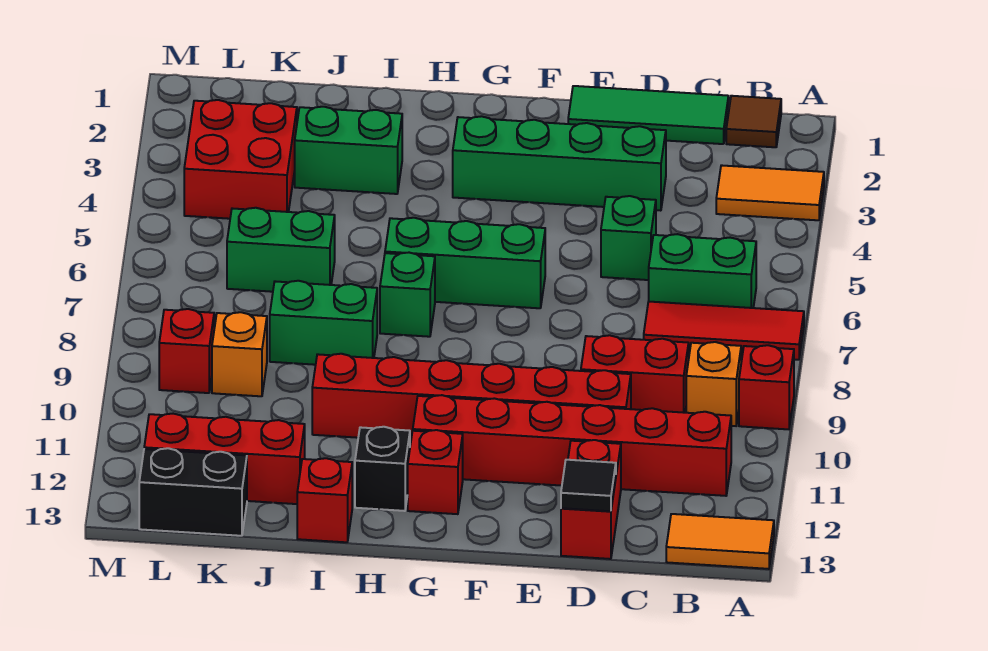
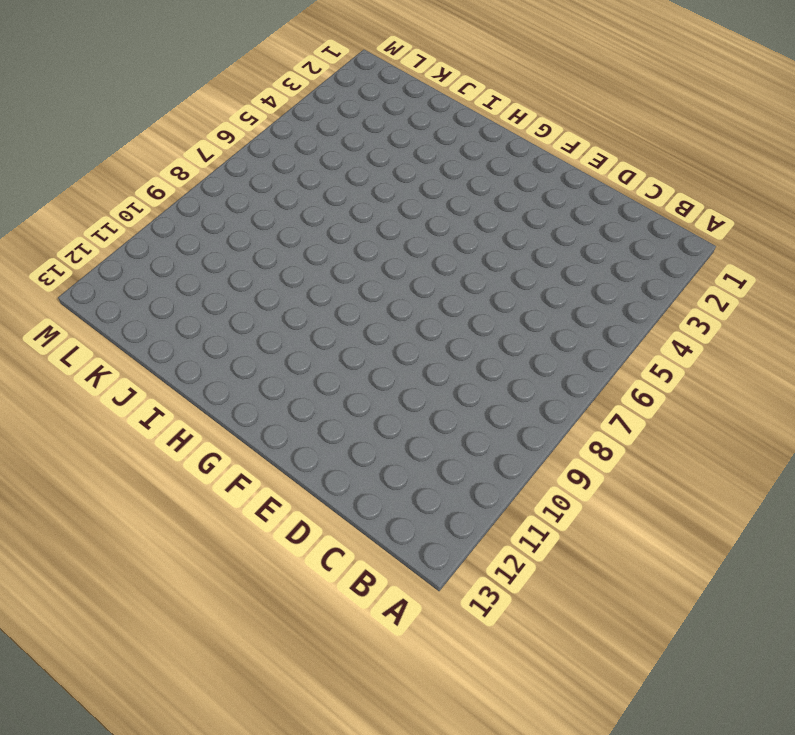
none -> orange tile A3:B3 level 1
none -> red tile A7:C7 level 1
none -> red brick A9 level 1

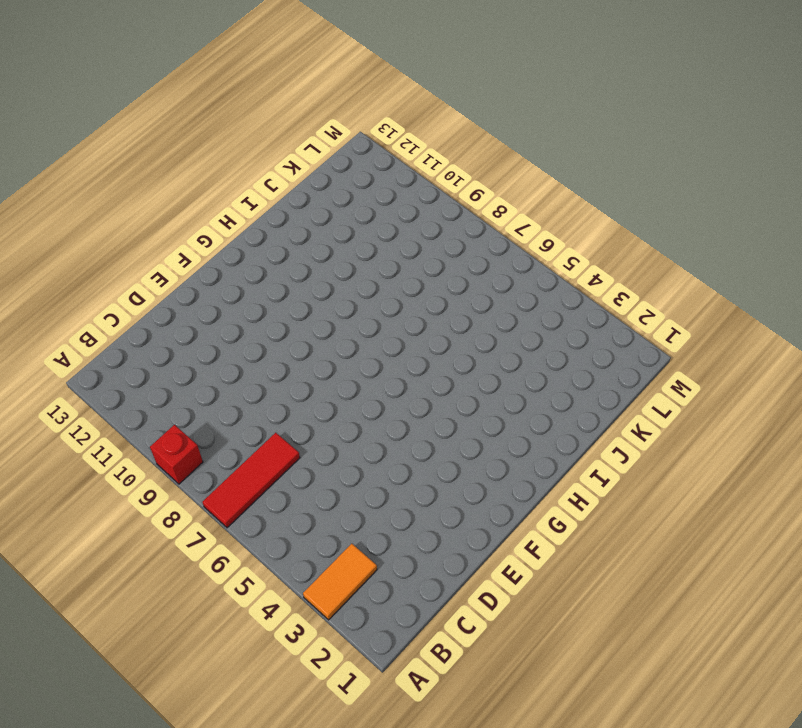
none -> orange tile A13:B13 level 1
none -> brown tile B1 level 1
none -> green brick B6:C6 level 1

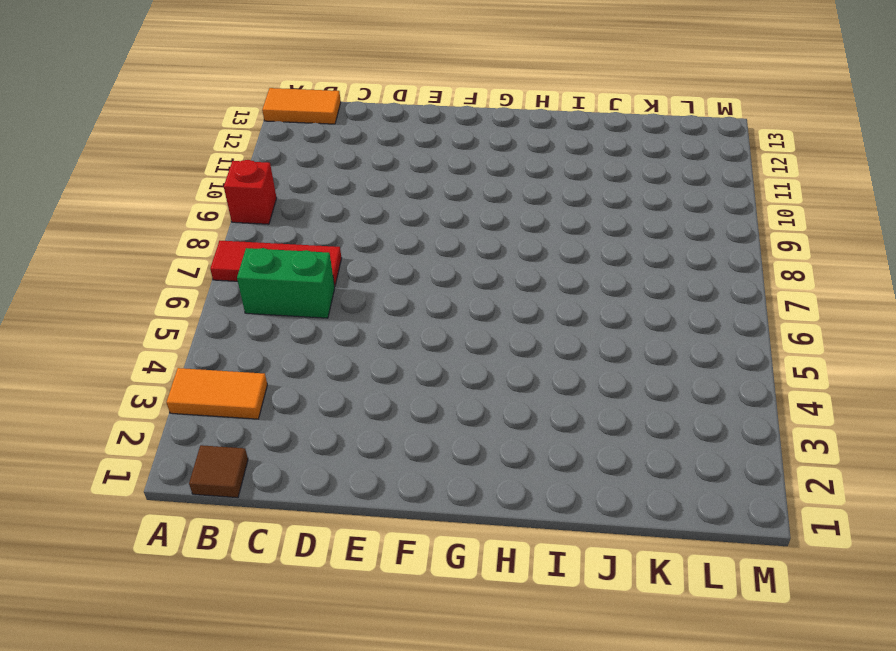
none -> orange brick B9 level 1
none -> red brick B11:G11 level 1
none -> green tile C1:E1 level 1

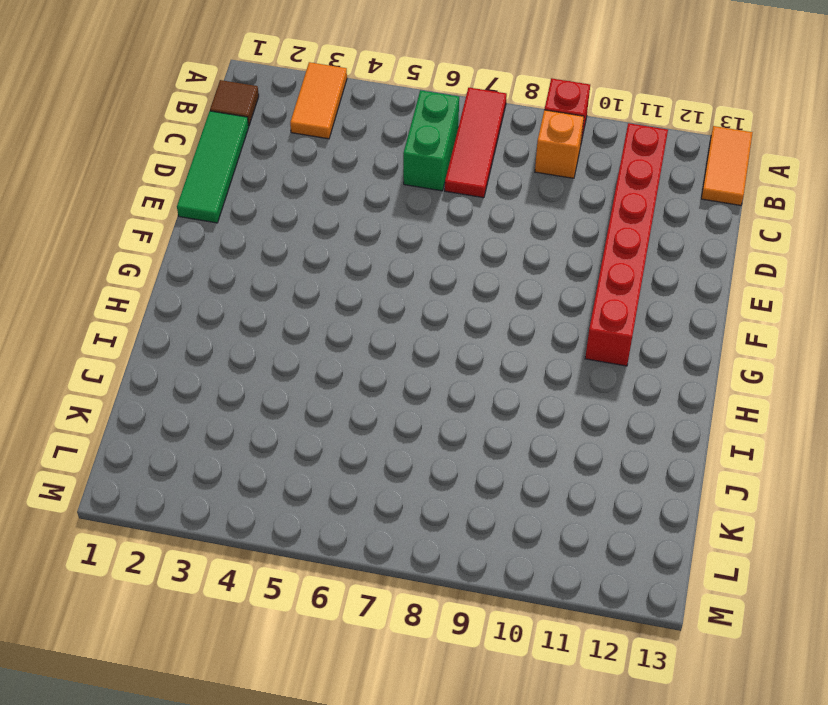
none -> red brick C9:D9 level 1
none -> green brick D3:G3 level 1
none -> green brick D5 level 1

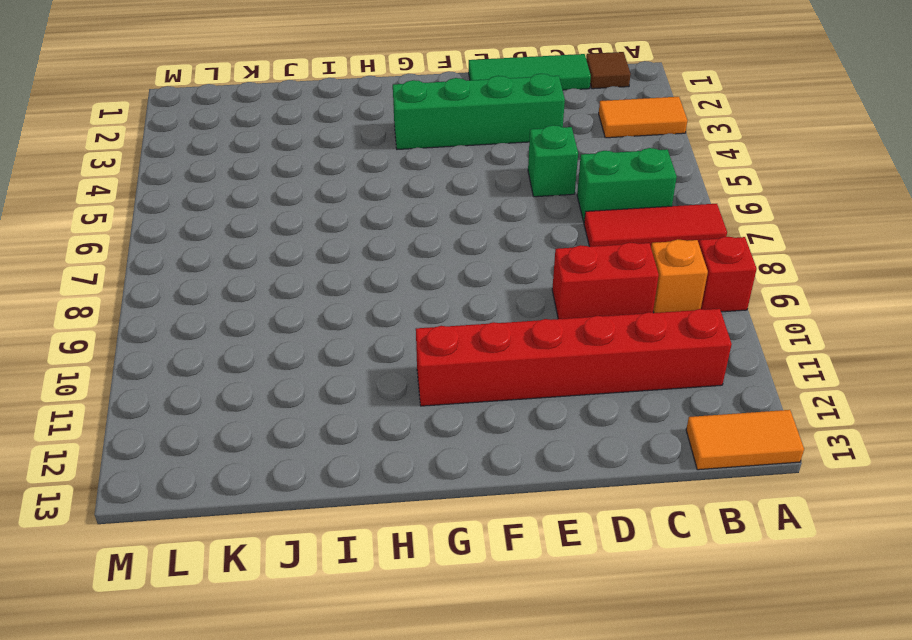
none -> red brick D10:I10 level 1
none -> red brick D12:D13 level 1
none -> green brick F6:H6 level 1

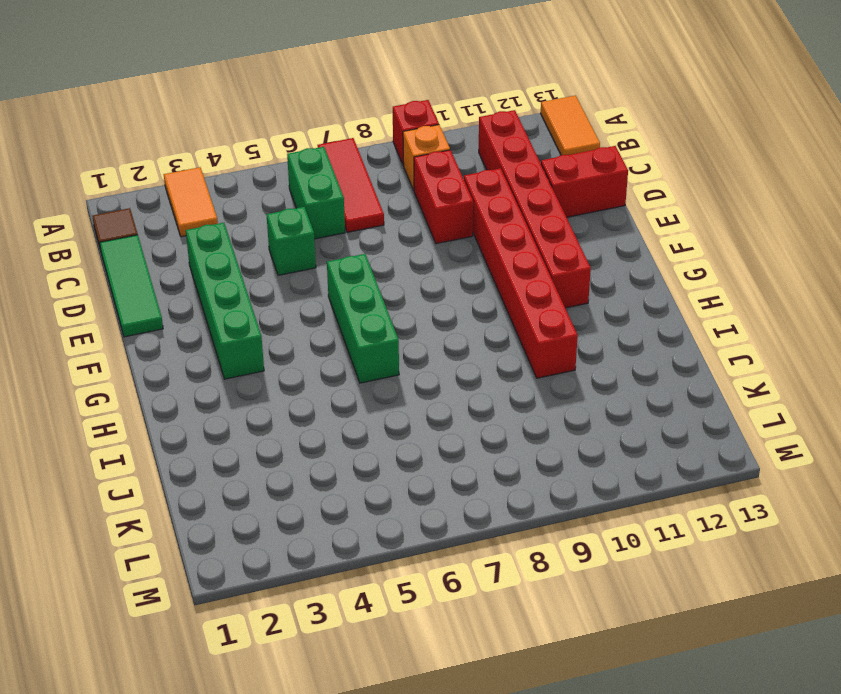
none -> red brick G12 level 1
none -> green brick H7 level 1
none -> black brick H12 level 1

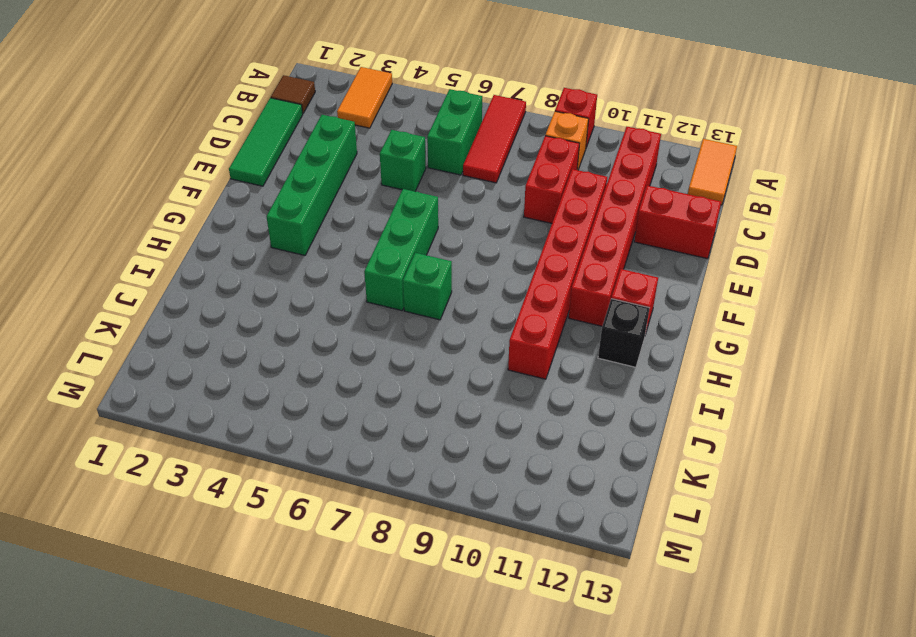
none -> green brick I3:J3 level 1
none -> green brick I8:J8 level 1
none -> red brick I13 level 1

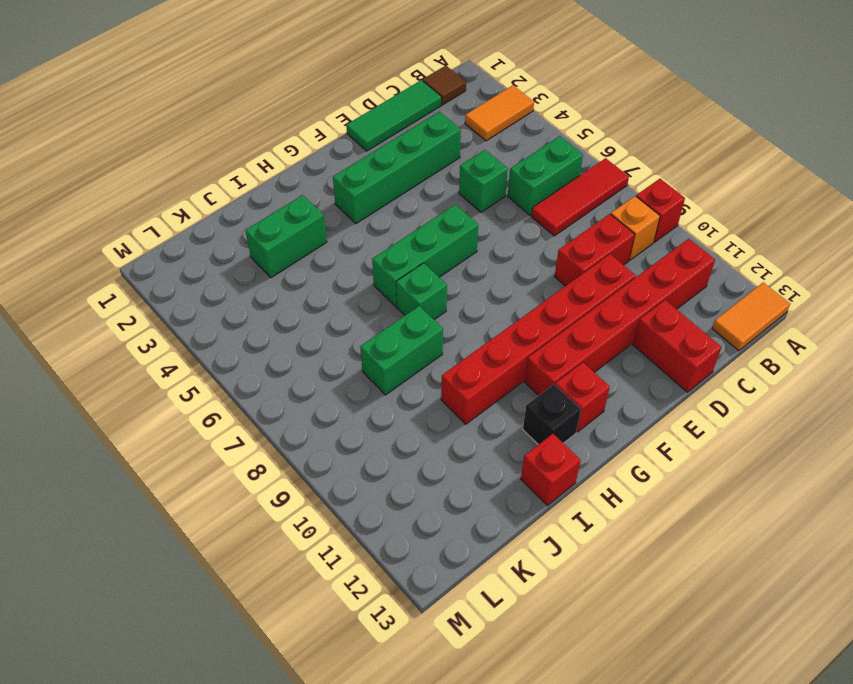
none -> green brick J6:K6 level 1
none -> red brick J12:L12 level 1
none -> red brick K3:L4 level 1

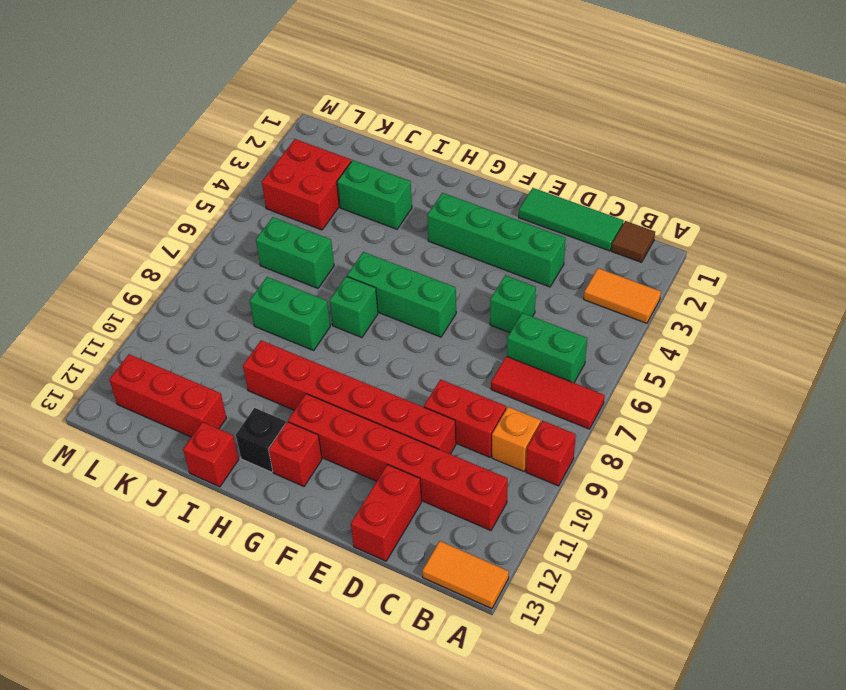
none -> orange brick K9 level 1
none -> black brick K13:L13 level 1
none -> red brick L9 level 1

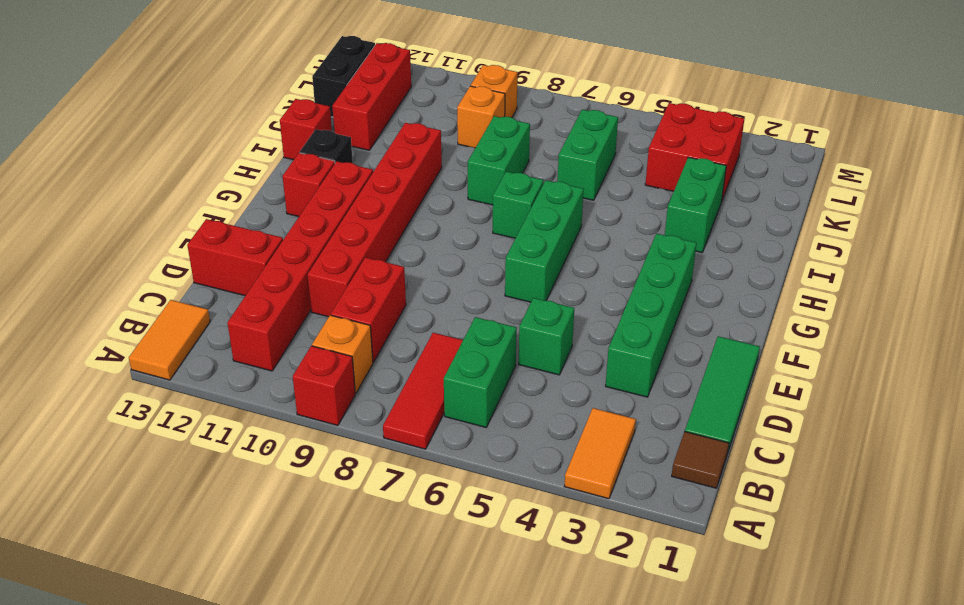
orange brick L9 level 1 -> red brick L9 level 1
none -> black tile D13 level 2

